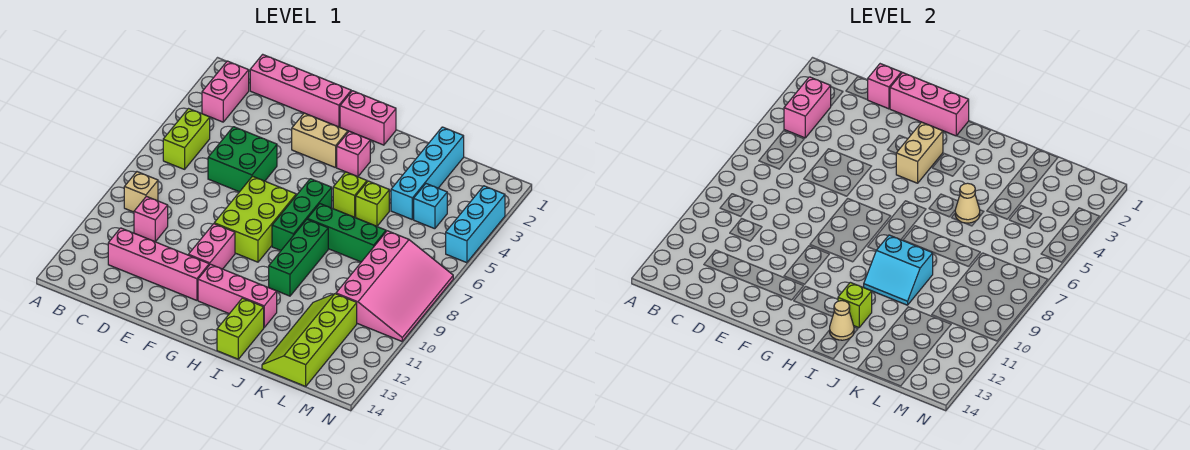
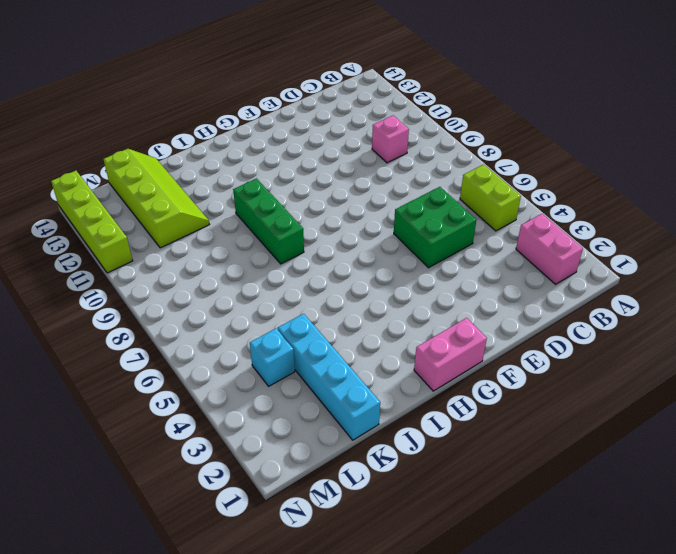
lime brick N11:N14 level 1 -> none
none -> tan brick B9 level 1
none -> pink brick C1:F1 level 1
none -> pink brick C12:F12 level 1
none -> tan brick F3:G3 level 1

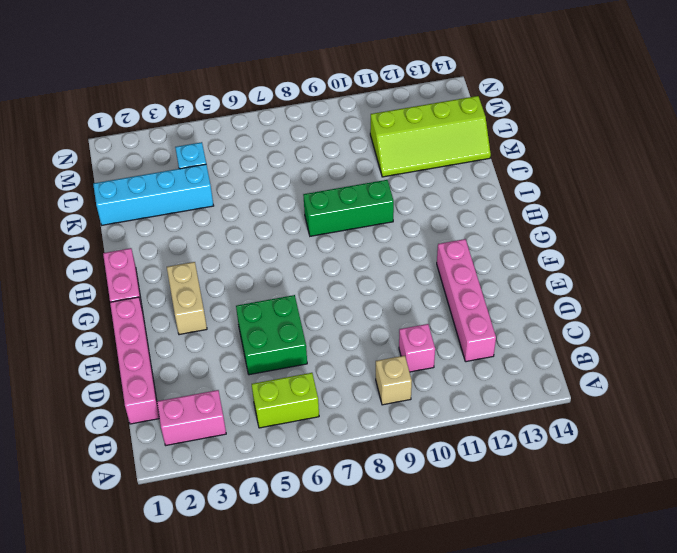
none -> lime brick F7:G9 level 1
none -> pink brick F10:F11 level 1
none -> pink brick G12:I12 level 1
none -> pink brick H3 level 1

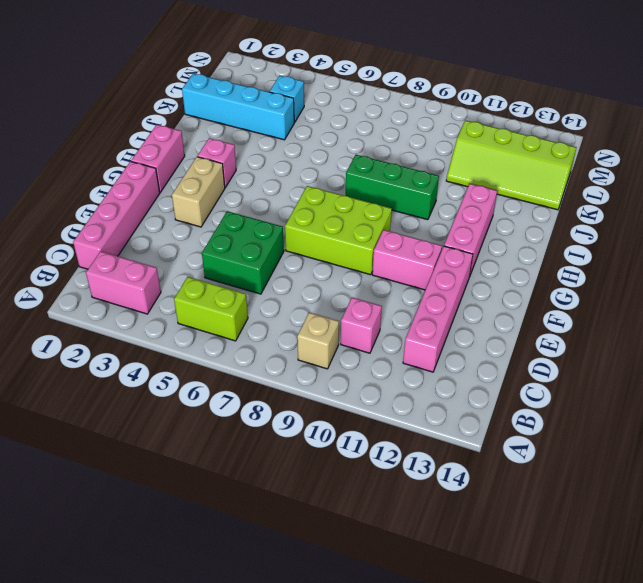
none -> green brick H6:H8 level 1
none -> lime brick I5 level 1
none -> green brick I7:K7 level 1
none -> lime brick I13:I14 level 1

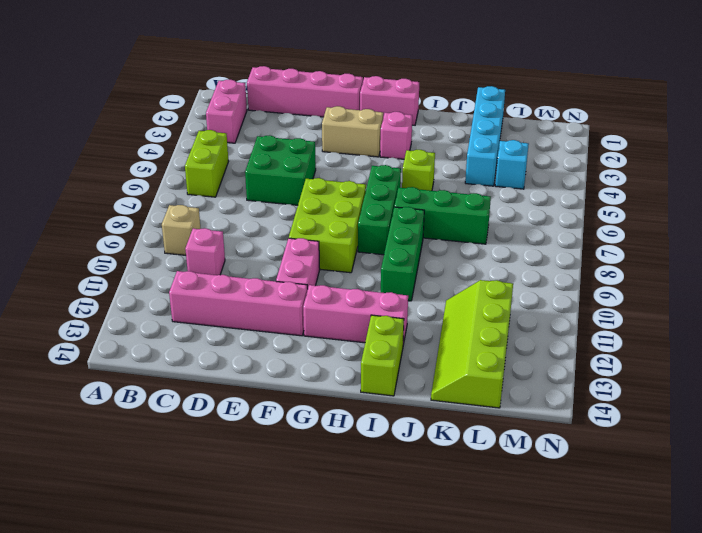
none -> lime brick J5 level 1
none -> pink slope L7:N10 level 1 top L
none -> cyan brick N3:N5 level 1
none -> pink brick B3:B4 level 2

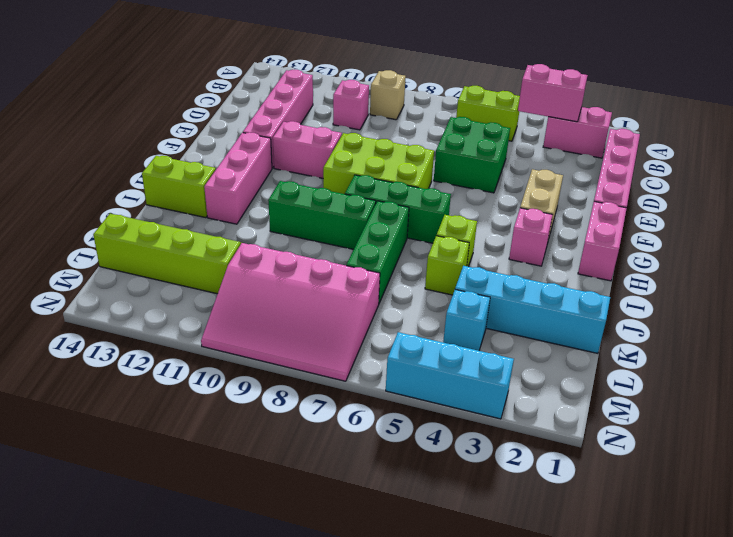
none -> pink brick D1 level 2
none -> pink brick E1:G1 level 2
none -> tan brick G3:G4 level 2
none -> cyan slope I9:J10 level 2 top 9

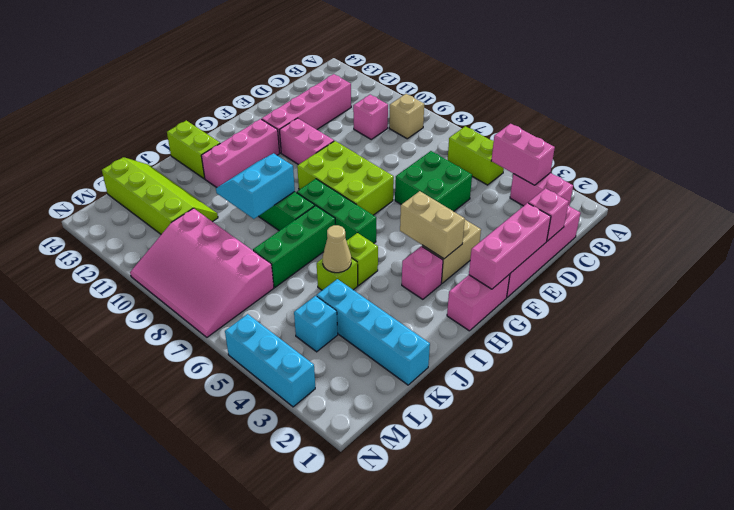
none -> lime brick I12 level 2
none -> tan cone I13 level 2

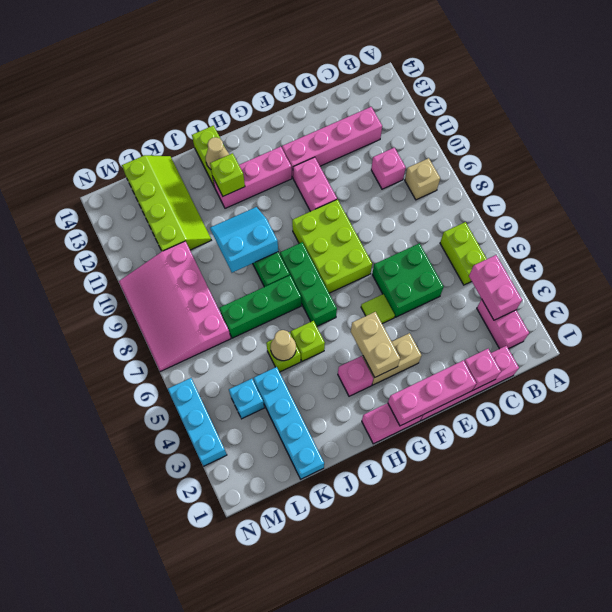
lime tile F5 level 1 -> none

